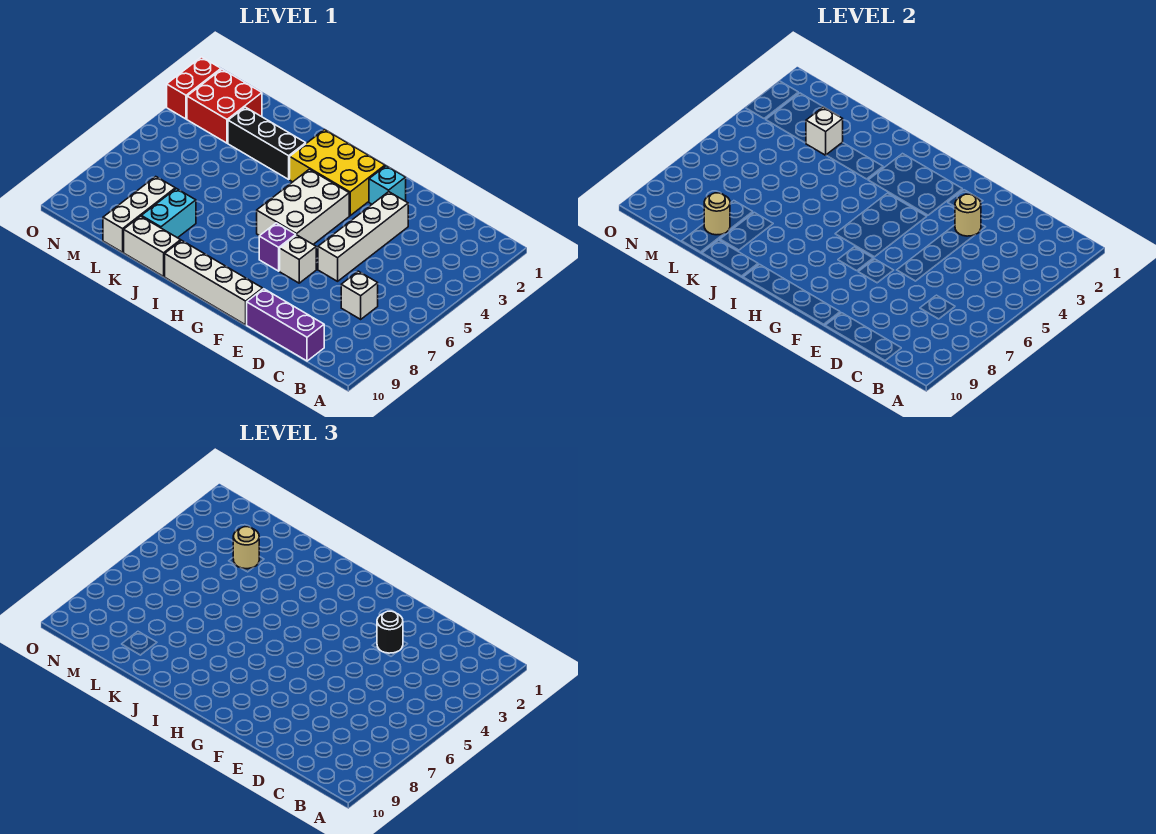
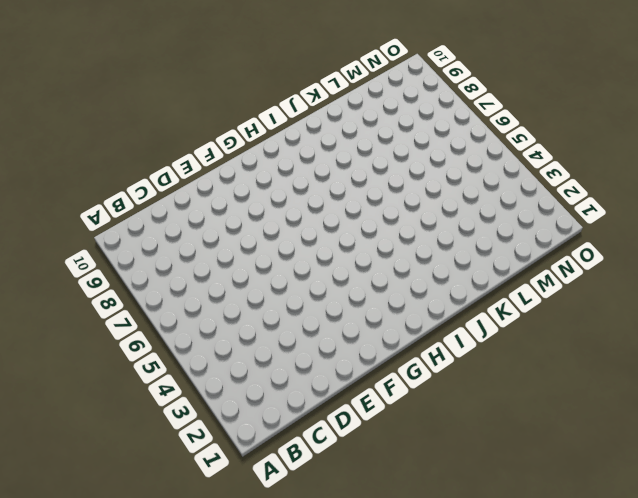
none -> white brick C7 level 1
none -> purple brick C10:E10 level 1
none -> white brick E3:E6 level 1

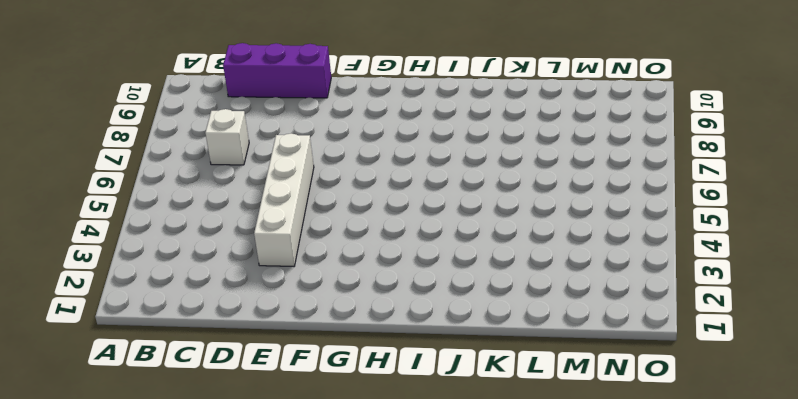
none -> cyan brick F2 level 1
none -> white brick F7 level 1
none -> white brick F10:I10 level 1

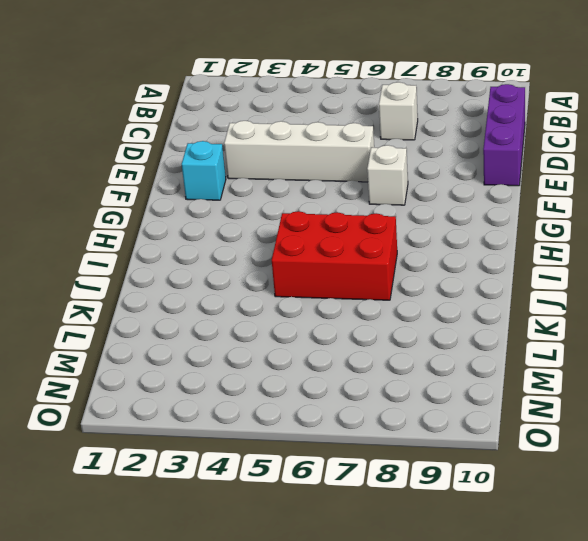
red brick I5:J7 level 1 -> none
none -> white brick F10:I10 level 1
none -> yellow brick G2:I3 level 1
none -> white brick G4:H6 level 1

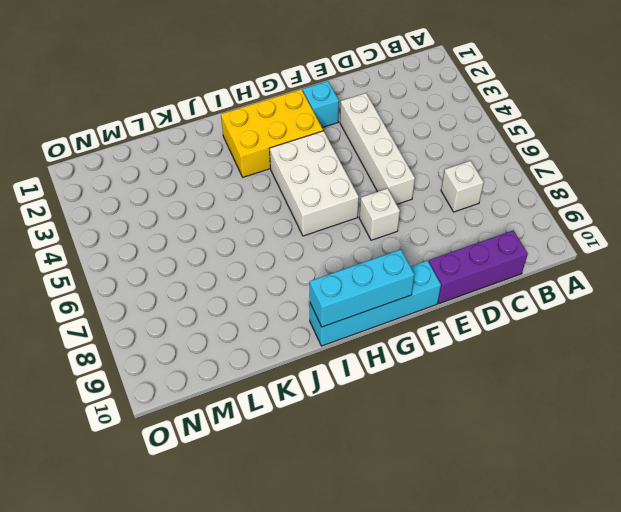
cyan brick F10:I10 level 1 -> white brick F10:I10 level 1
cyan brick G10:I10 level 2 -> none
none -> purple brick G7 level 1
none -> black brick J3:L3 level 1
none -> white brick J10:K10 level 1

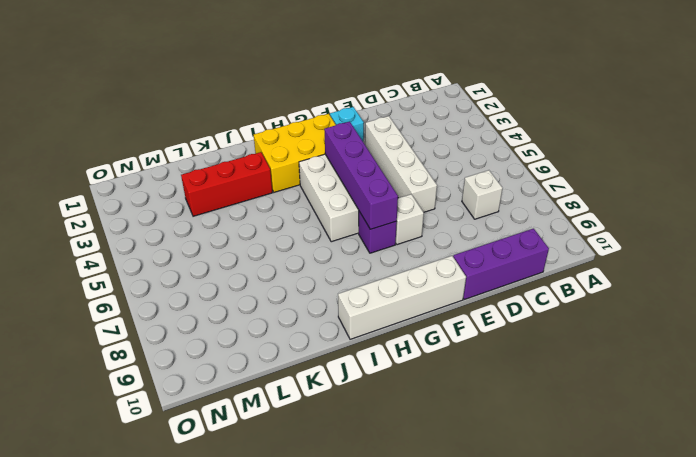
purple brick G4:G7 level 2 -> none
red brick J3:L3 level 1 -> black brick J3:L3 level 1
none -> white brick J10:K10 level 1
none -> cyan brick K8:K9 level 1
none -> white brick L8:L10 level 1

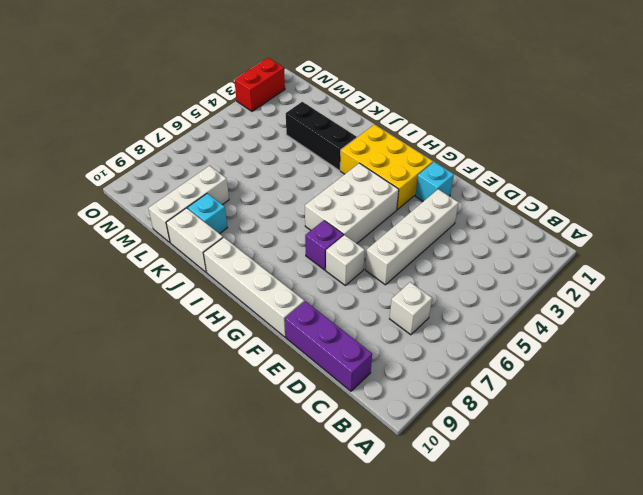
cyan brick K9 level 1 -> cyan brick K8:K9 level 1
none -> red brick M2:N3 level 1
none -> tan round brick E3 level 2
none -> white brick L3 level 2

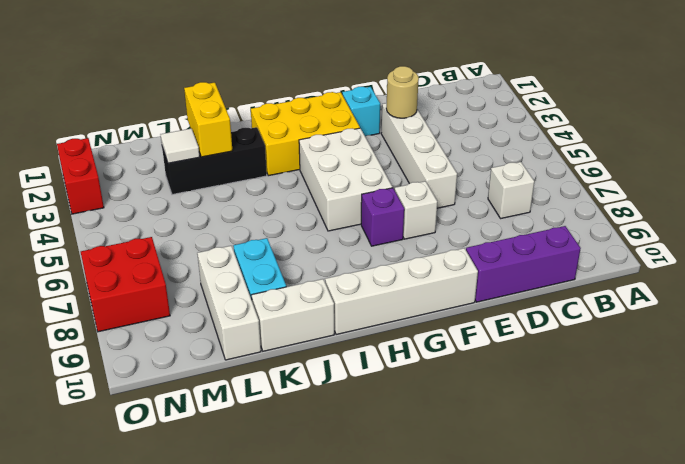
yellow brick K2:K3 level 2 -> none
white tile L3 level 2 -> white brick L3 level 2
red brick N7:O8 level 1 -> red brick M2:N3 level 1
none -> tan round brick L9 level 2
none -> black round brick E3 level 3
none -> tan round brick L3 level 3

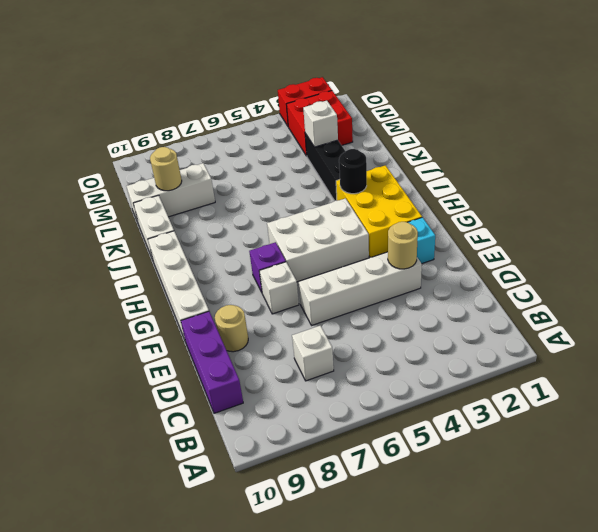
tan round brick E9 level 1 -> tan round brick L3 level 3
black round brick I3 level 2 -> black round brick E3 level 3
none -> cyan brick K8:K9 level 1

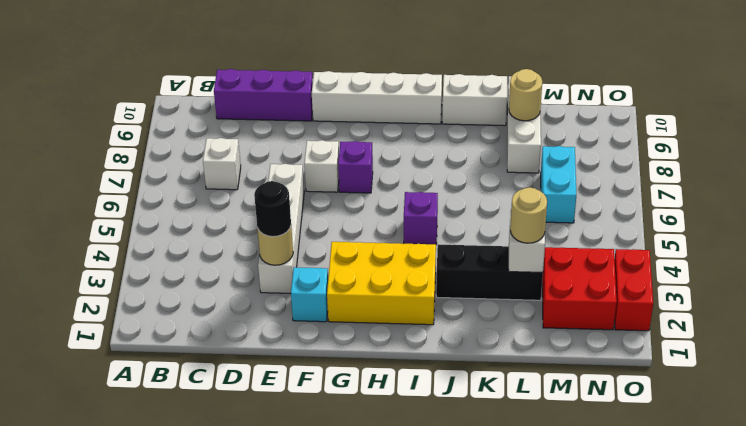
purple brick I5 level 1 -> none
cyan brick M6:M7 level 1 -> cyan brick K8:K9 level 1
none -> white brick G4:H6 level 1

